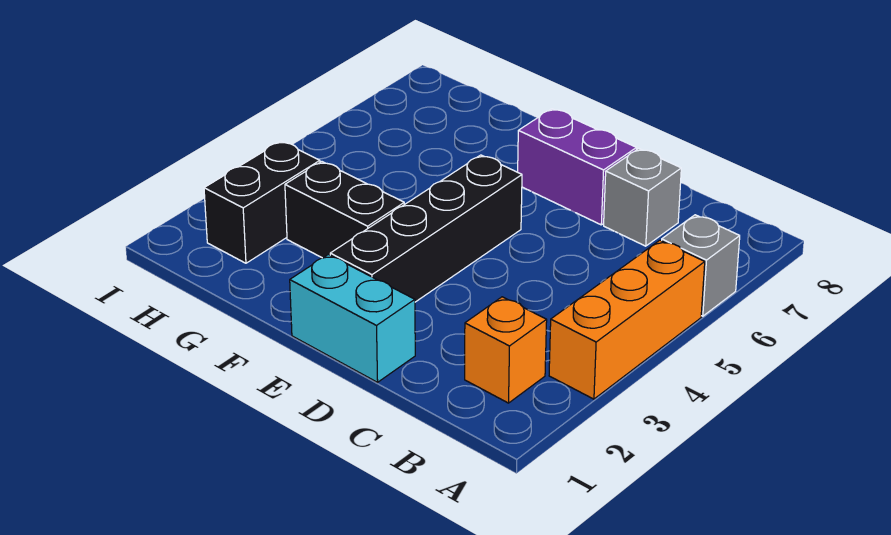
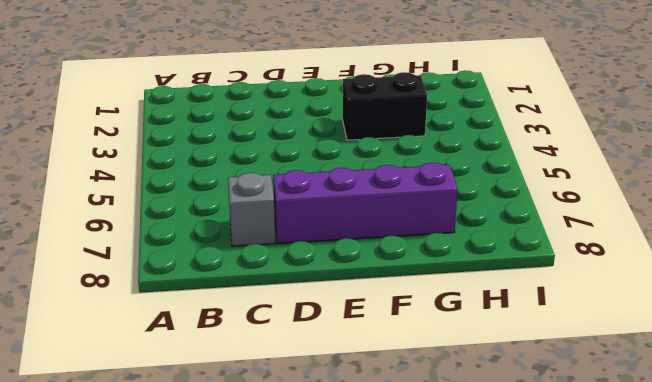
purple brick D7:G7 level 1 -> purple brick D7:E7 level 1
none -> orange brick A3:A5 level 1
none -> grey brick A6 level 1

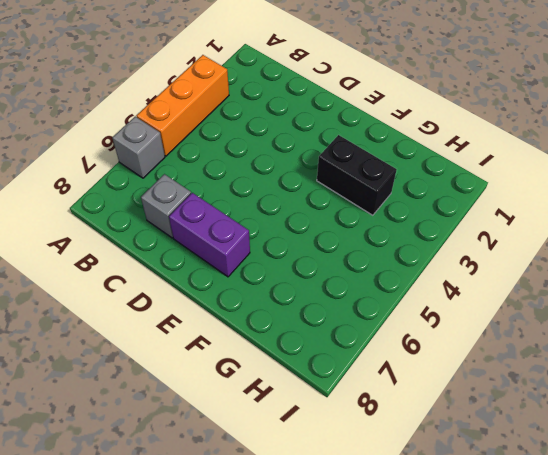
none -> orange brick B2 level 1
none -> cyan brick D1:E1 level 1

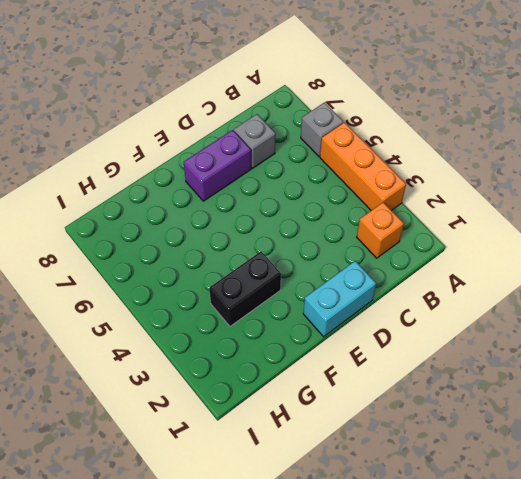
none -> black brick E2:E5 level 1
none -> black brick H2:H3 level 1

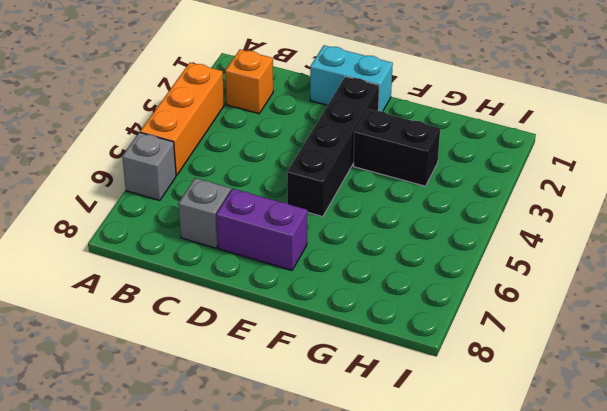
none -> black brick H2:H3 level 1

